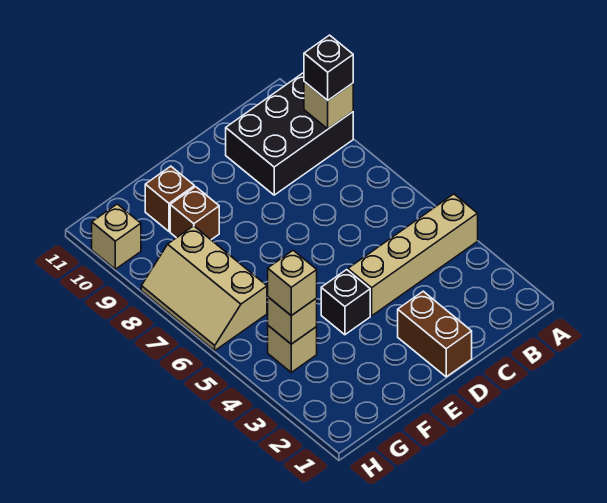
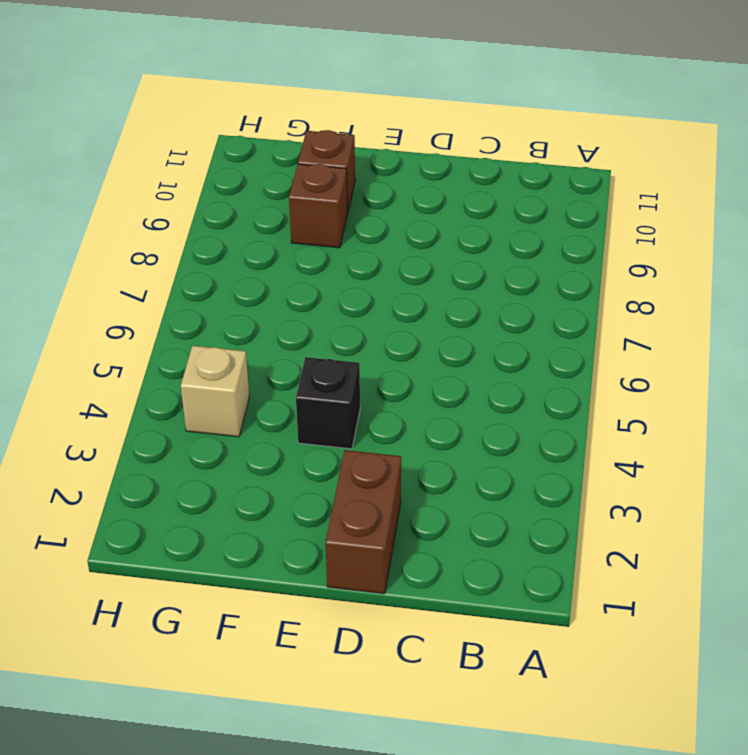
none -> tan brick A4:D4 level 1
none -> black brick A9:C10 level 1
none -> tan slope G6:H8 level 1 top G

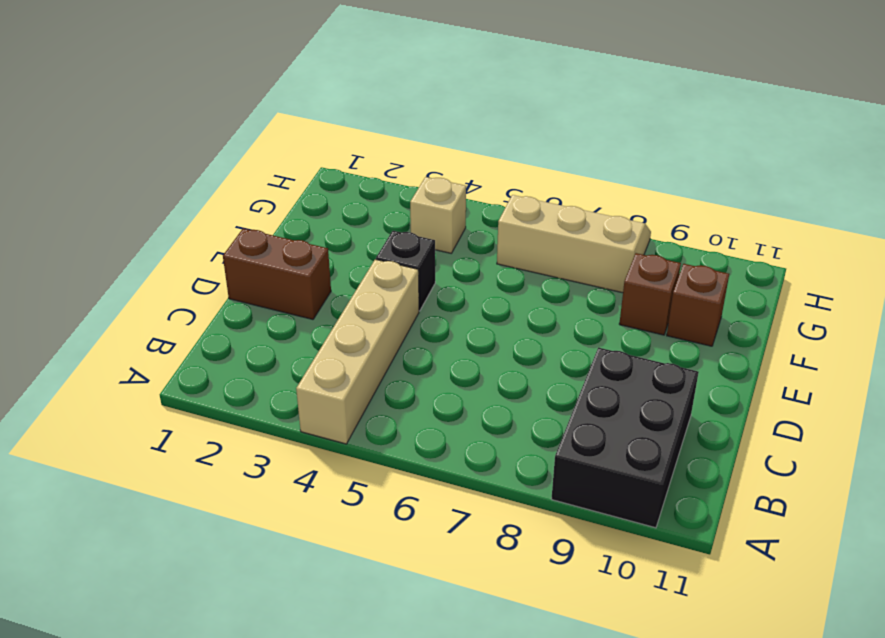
none -> tan brick H10 level 1
none -> tan brick A9 level 2
none -> tan brick G4 level 2

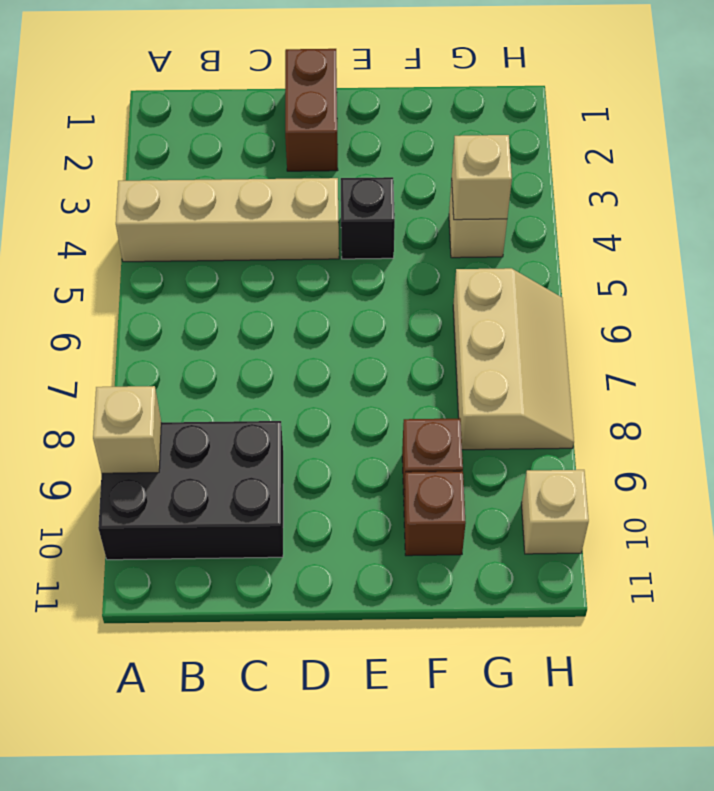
none -> black brick A9 level 3
none -> tan brick G4 level 3

